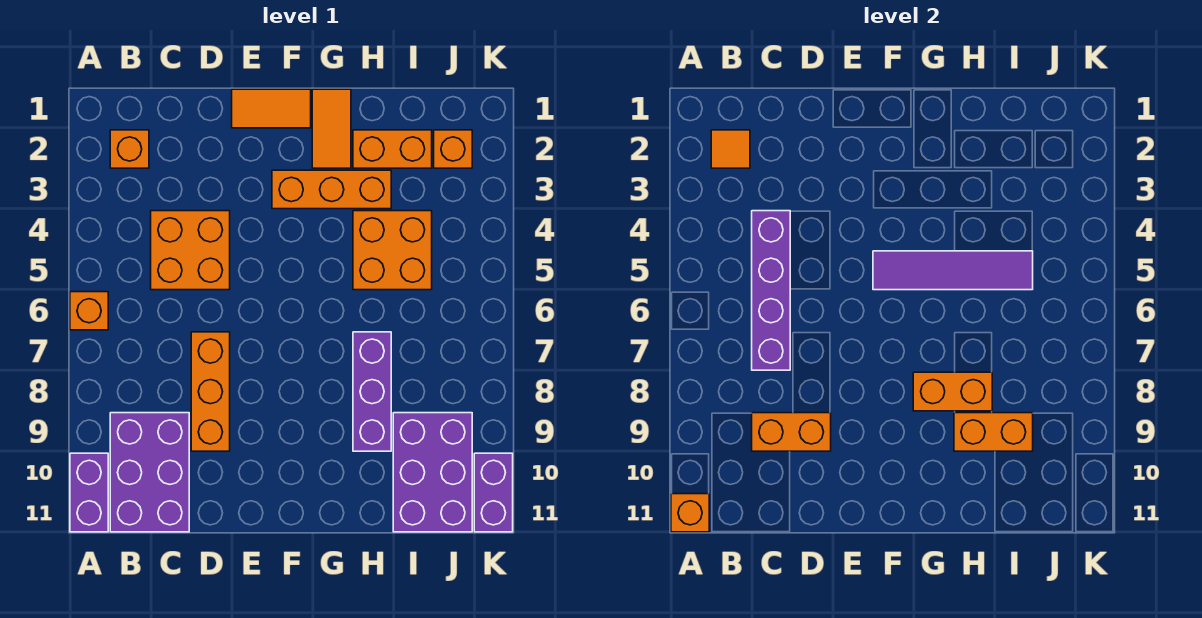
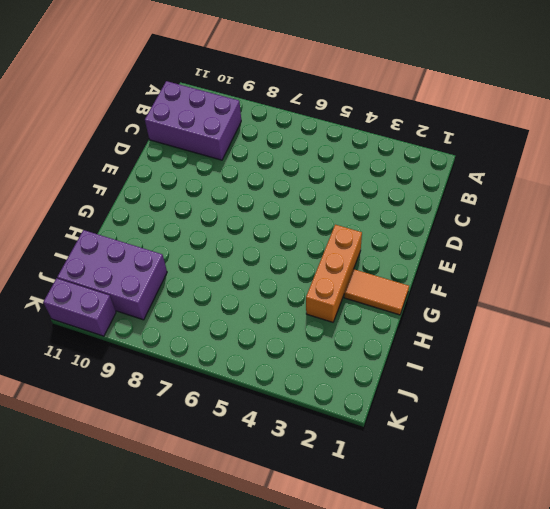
none -> orange brick A6 level 1
none -> purple brick A10:A11 level 1
none -> orange brick B2 level 1

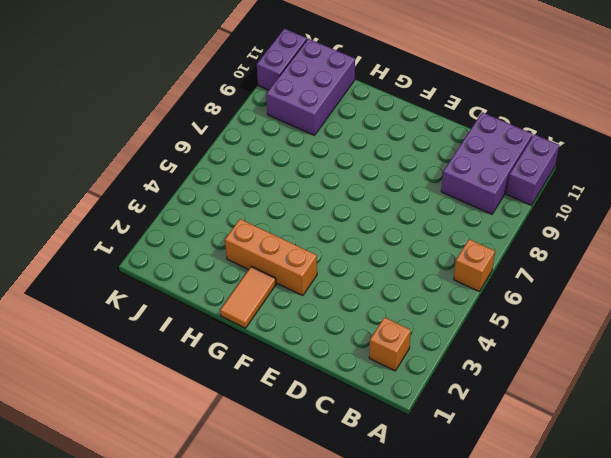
none -> orange brick C4:D5 level 1
none -> orange brick D7:D9 level 1
none -> orange tile E1:F1 level 1

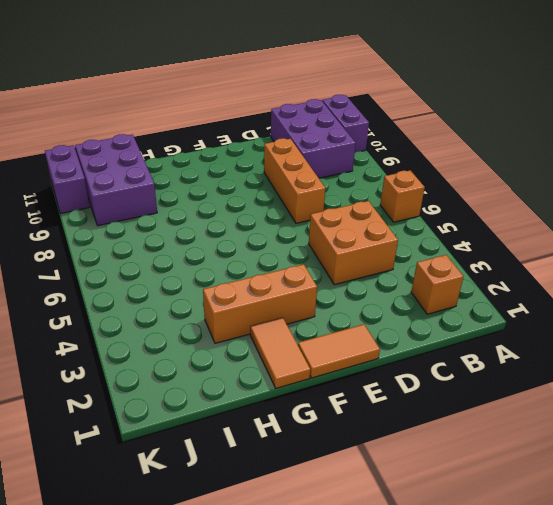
none -> orange brick H2:I2 level 1
none -> orange brick H4:I5 level 1
none -> purple brick H7:H9 level 1

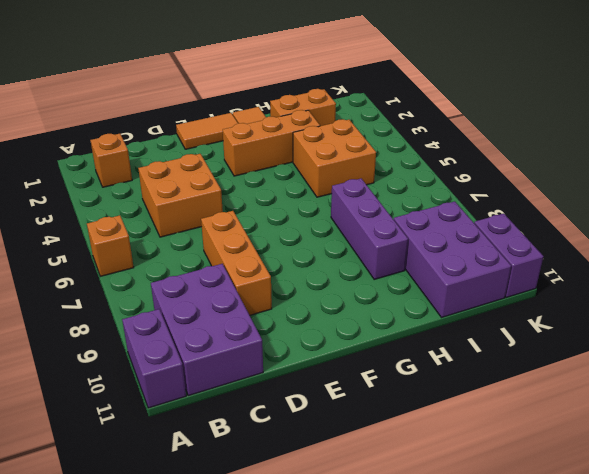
none -> orange brick J2 level 1
none -> orange brick A11 level 2
none -> orange tile B2 level 2

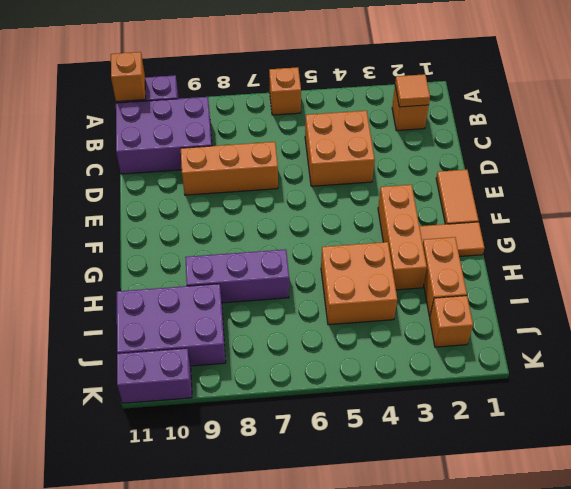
none -> purple brick C4:C7 level 2
none -> orange brick C9:D9 level 2
none -> purple tile F5:I5 level 2

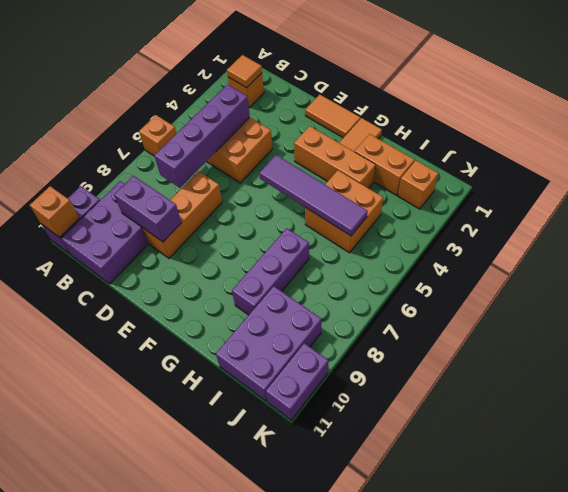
purple brick C9:D9 level 2 -> orange brick C9:D9 level 2
none -> orange brick G8:H8 level 2
none -> orange brick H9:I9 level 2

